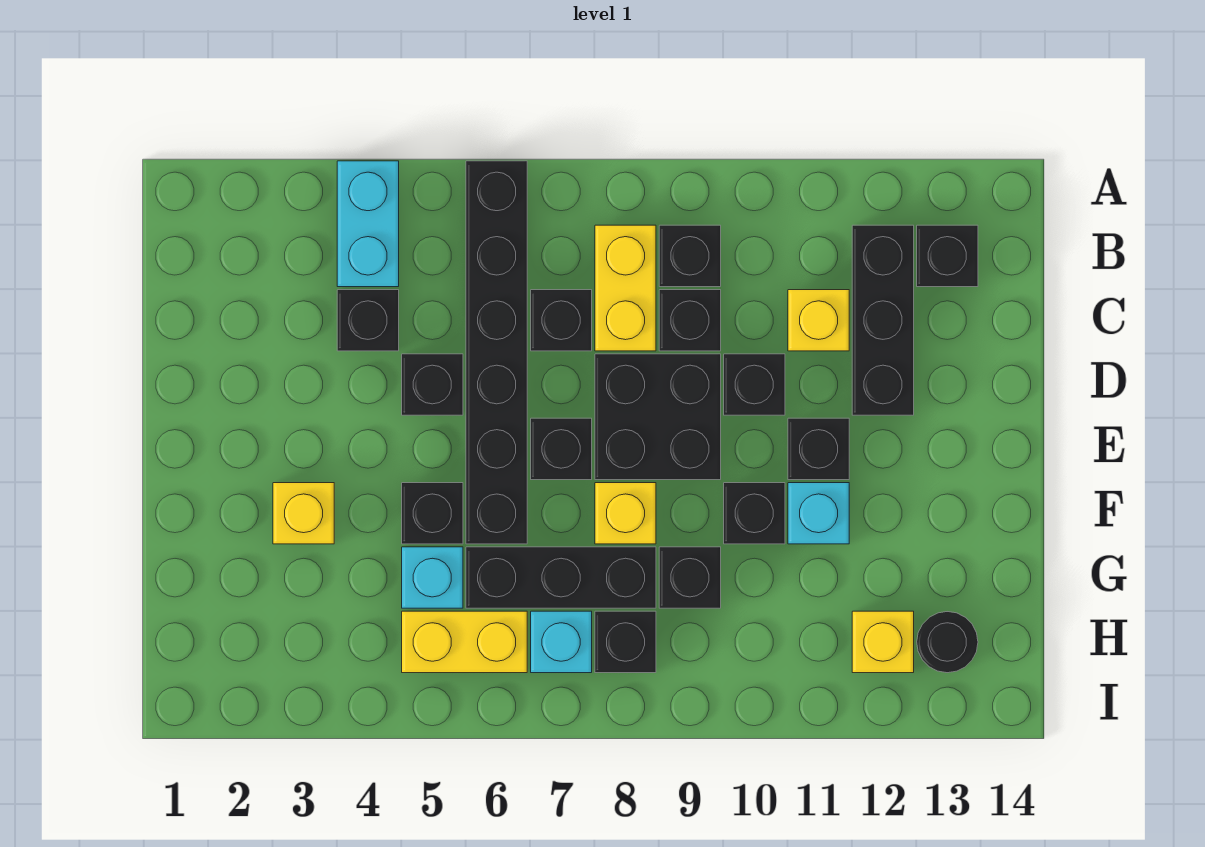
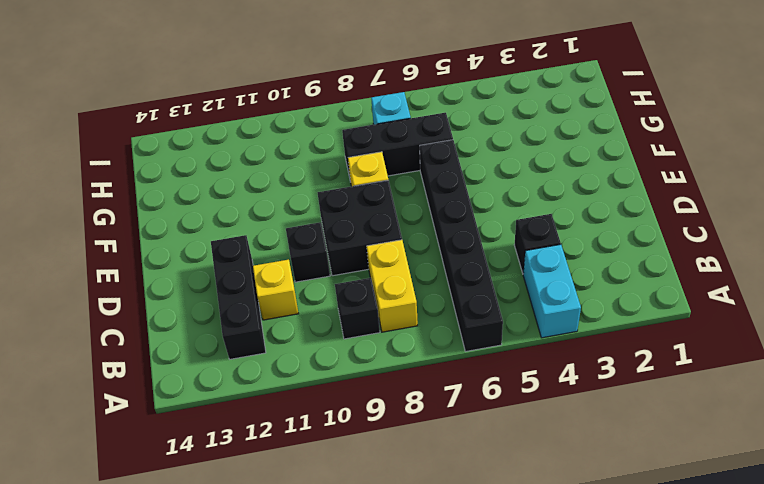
none -> black brick B13 level 1
none -> black brick C7 level 1
none -> black brick C9 level 1

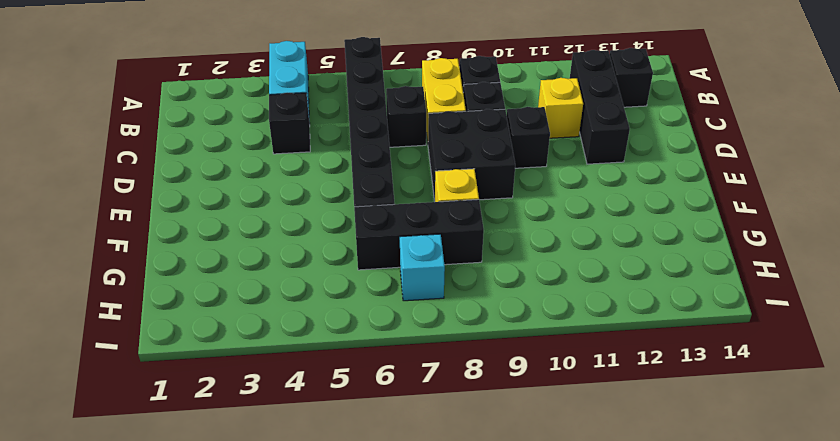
none -> black brick D5 level 1
none -> black brick E7 level 1
none -> black brick E11 level 1

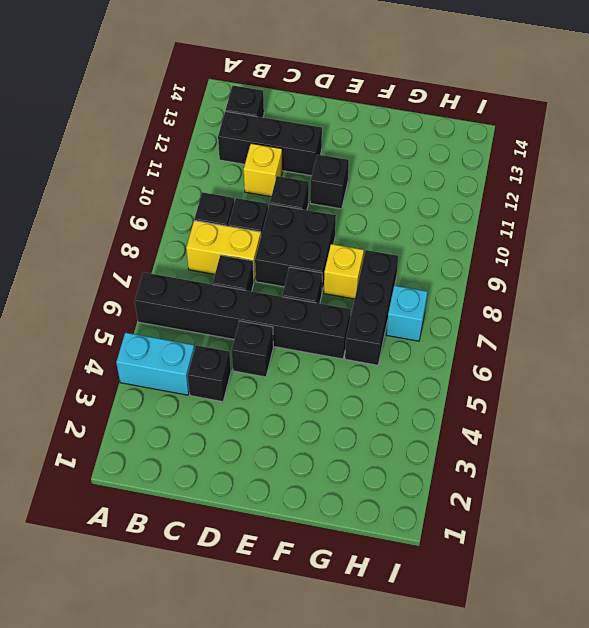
none -> yellow brick F3 level 1
none -> black brick F5 level 1
none -> black brick F10 level 1

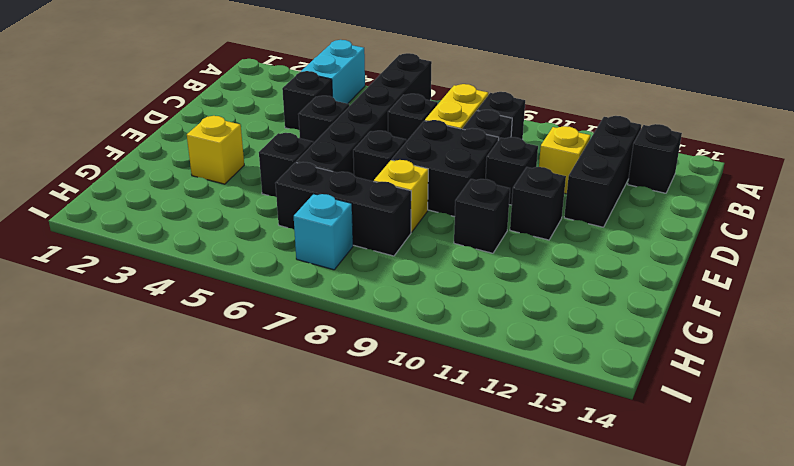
none -> cyan brick F11 level 1
none -> cyan brick G5 level 1
none -> black brick G9 level 1

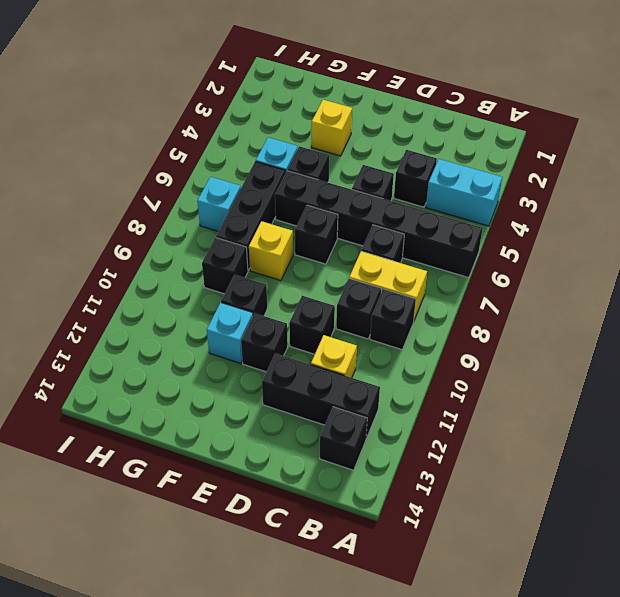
none -> black brick D8:E9 level 1
none -> yellow brick H5:H6 level 1
none -> black brick H8 level 1

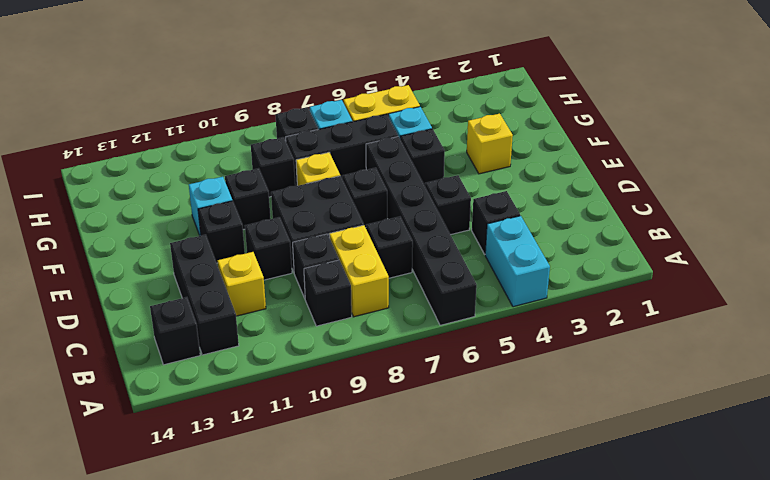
none -> yellow brick H12 level 1
none -> black round brick H13 level 1

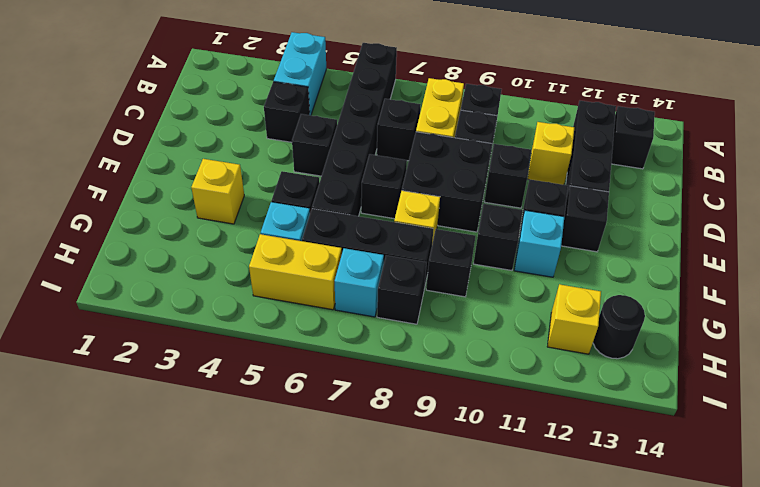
black brick E12 level 1 -> none

